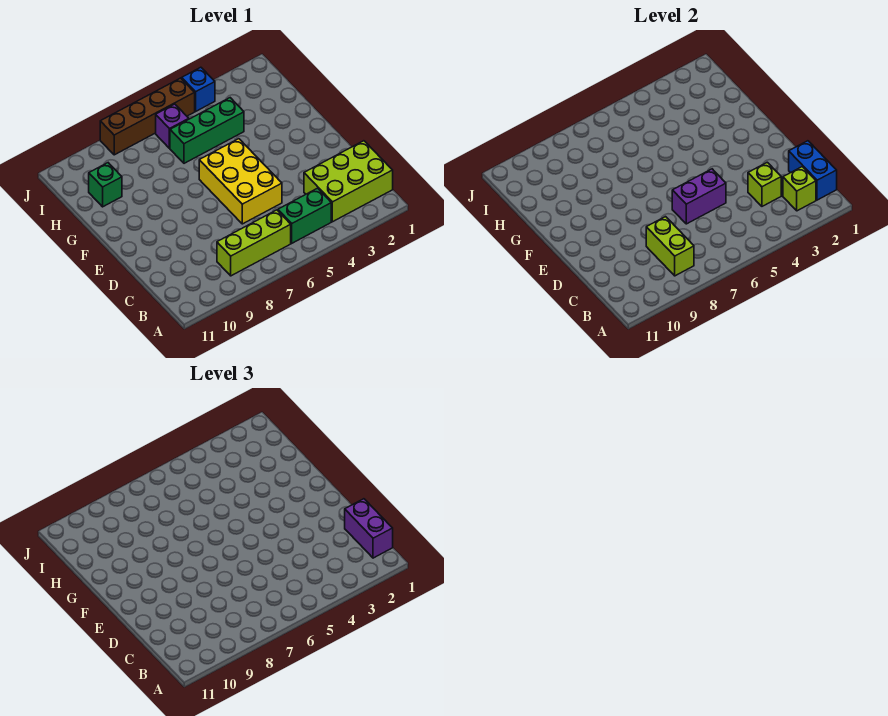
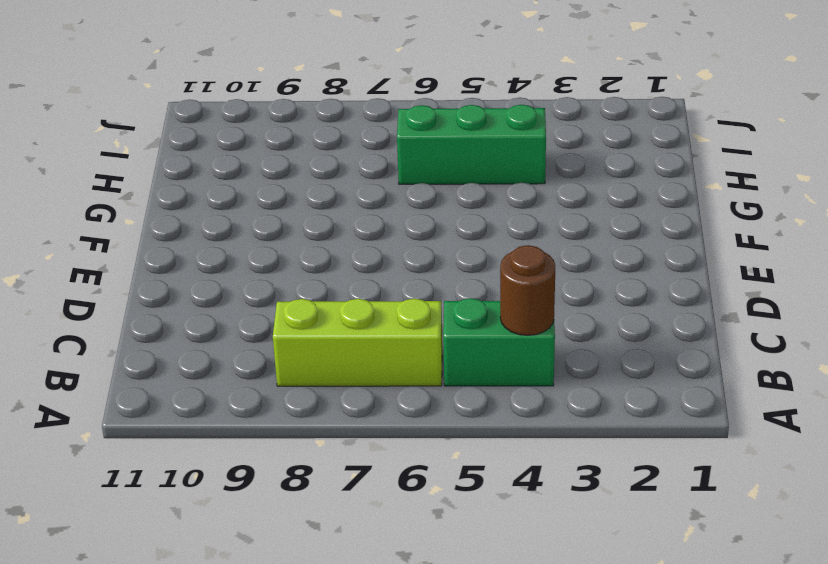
brown round brick B4 level 2 -> none
none -> lime brick B1:C3 level 1
none -> yellow brick D5:F6 level 1
none -> green brick H10 level 1

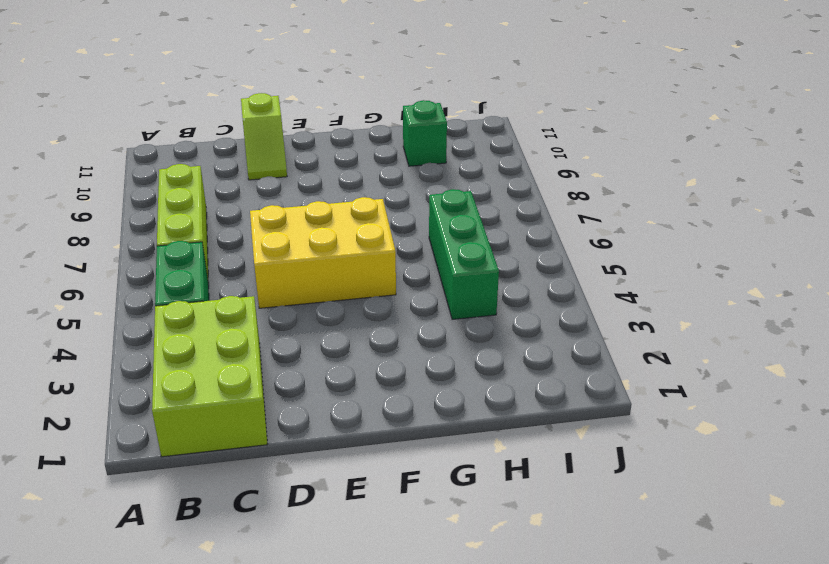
lime slope D10:D11 level 1 top 11 -> none
none -> purple brick I6 level 1
none -> blue brick J4 level 1
none -> brown brick J5:J8 level 1

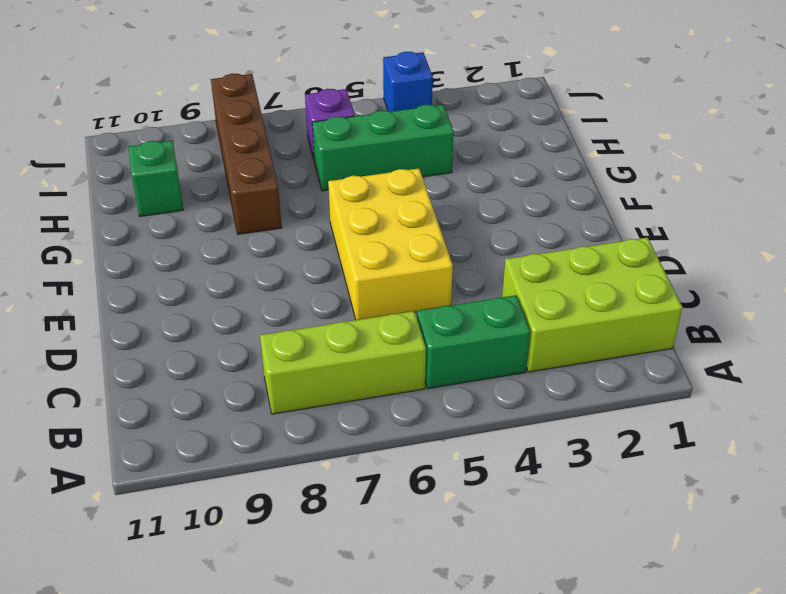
brown brick G8:J8 level 1 -> brown brick J5:J8 level 1
none -> blue brick B1:C1 level 2
none -> lime brick B2 level 2
none -> lime brick B8:C8 level 2

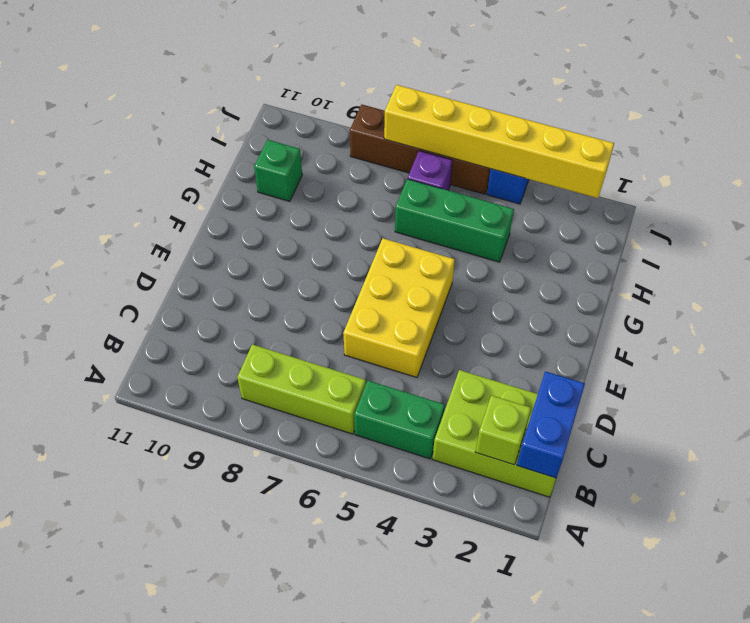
yellow brick J2:J7 level 2 -> none
none -> lime brick B8:C8 level 2
none -> lime brick C3 level 2
none -> purple brick D5:D6 level 2

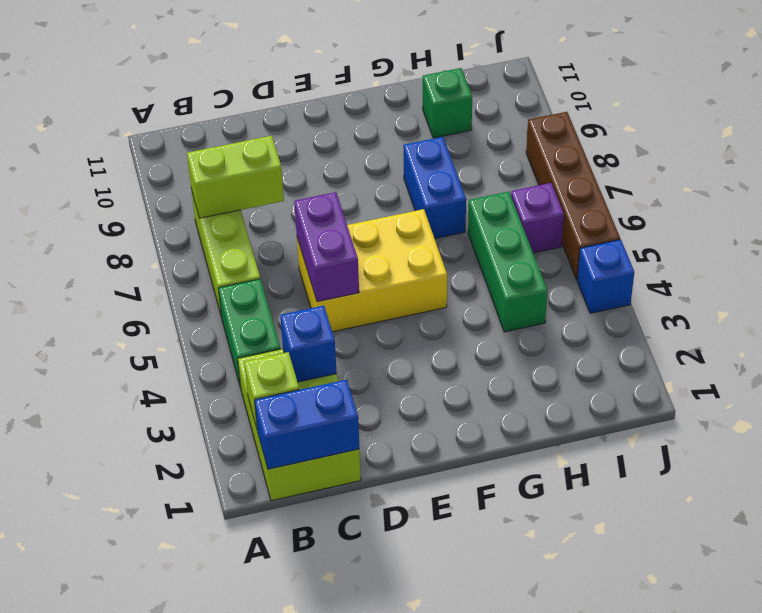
blue brick C3 level 2 -> lime brick C3 level 2
blue brick G7:G8 level 1 -> none
none -> purple brick B1:C1 level 3

